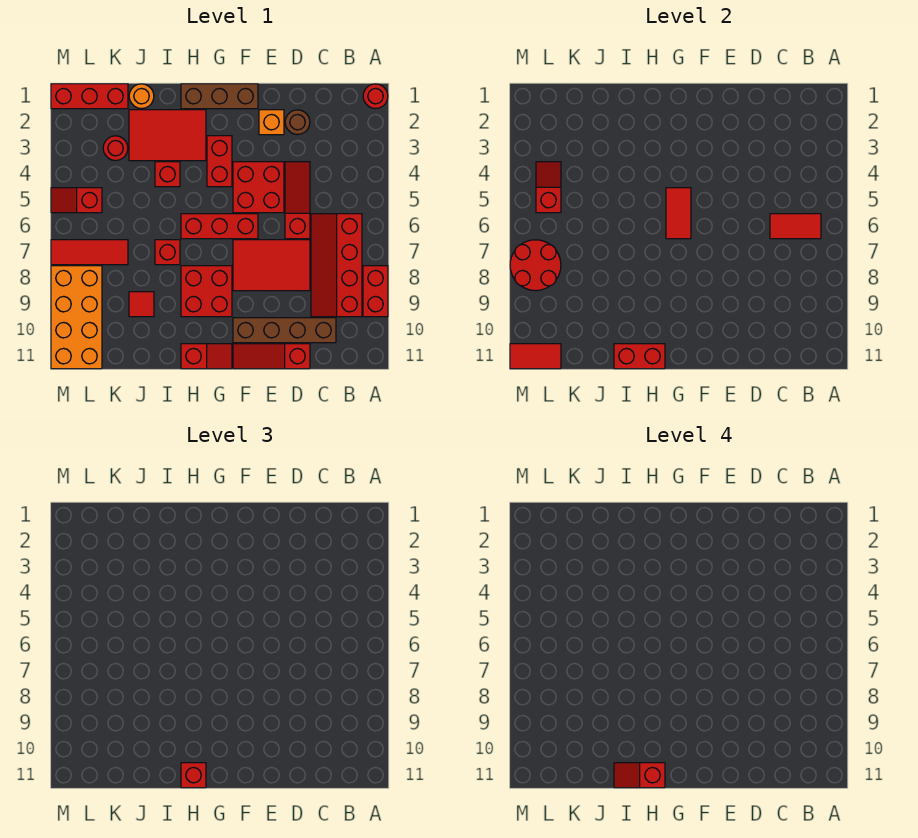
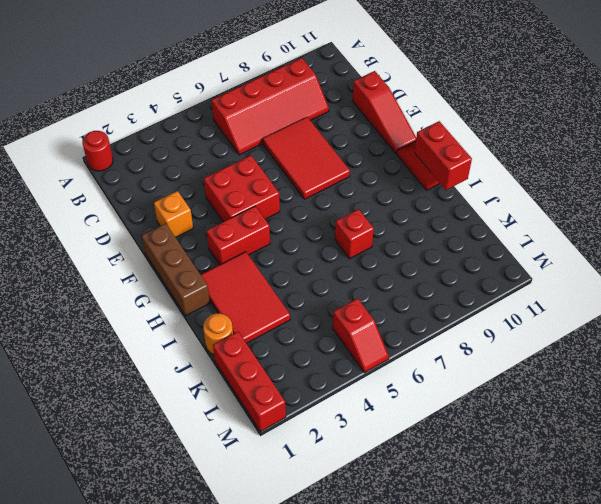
none -> red brick A8:A9 level 1
none -> brown brick C10:F10 level 1
none -> brown round brick D2 level 1
none -> red slope D4:D6 level 1 top 6

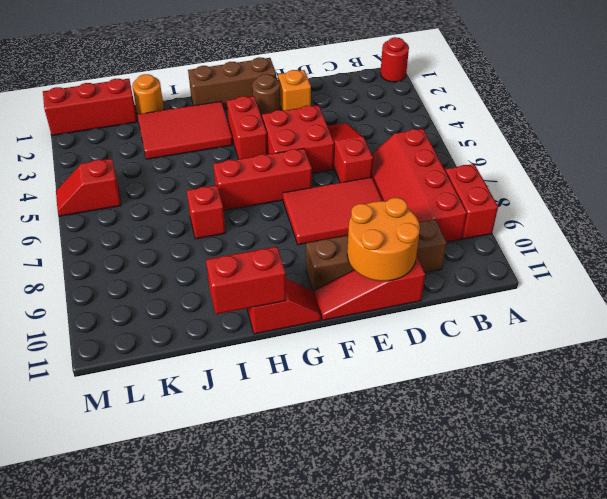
orange round brick D10:E11 level 2 -> none
brown round brick F2 level 1 -> brown round brick D2 level 1
none -> red brick G8:H9 level 1
none -> red brick I4 level 1
none -> red tile J9 level 1
none -> red round brick K3 level 1

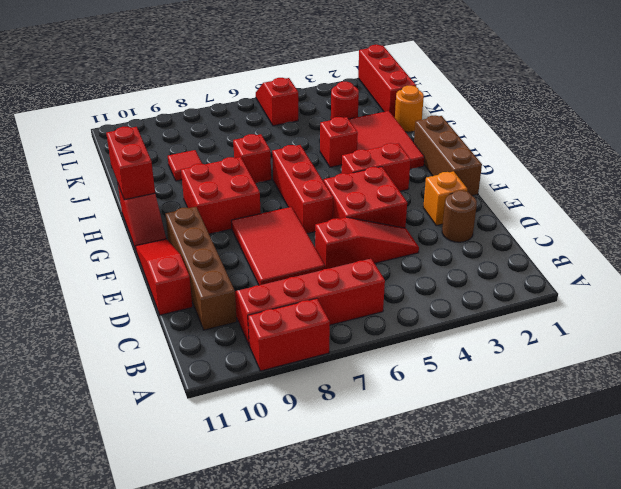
none -> red round brick A1 level 1
none -> red tile K7:M7 level 1
none -> orange brick L8:M11 level 1
none -> red tile B6:C6 level 2

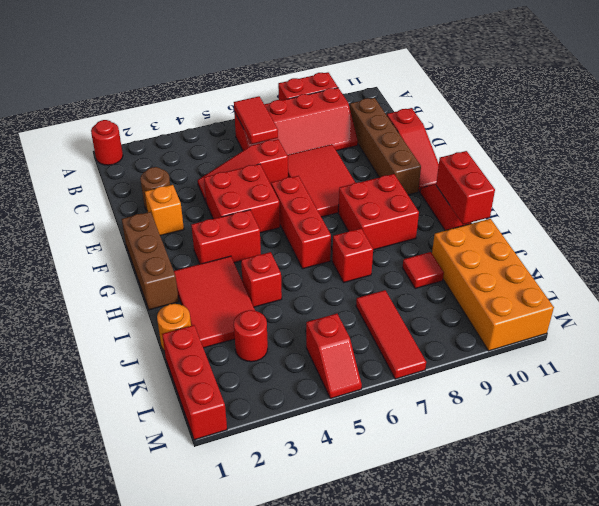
orange brick J10:M11 level 1 -> orange brick L8:M11 level 1
none -> red tile G5:G6 level 2
none -> red slope L4:L5 level 2 top 5
none -> red round brick L7:M8 level 2
none -> red tile L11:M11 level 2

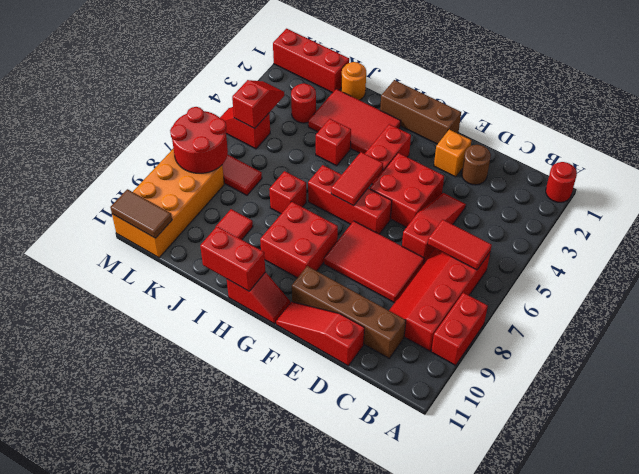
brown tile L11:M11 level 2 -> red tile L11:M11 level 2
none -> red brick H11 level 3
none -> red slope H11:I11 level 4 top H

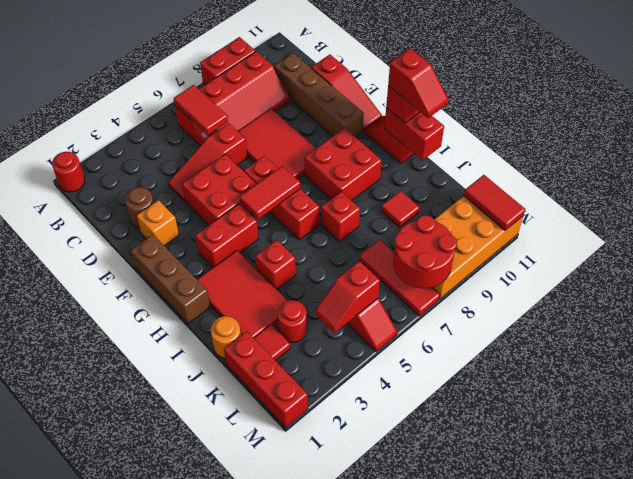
red tile K2 level 1 -> none

